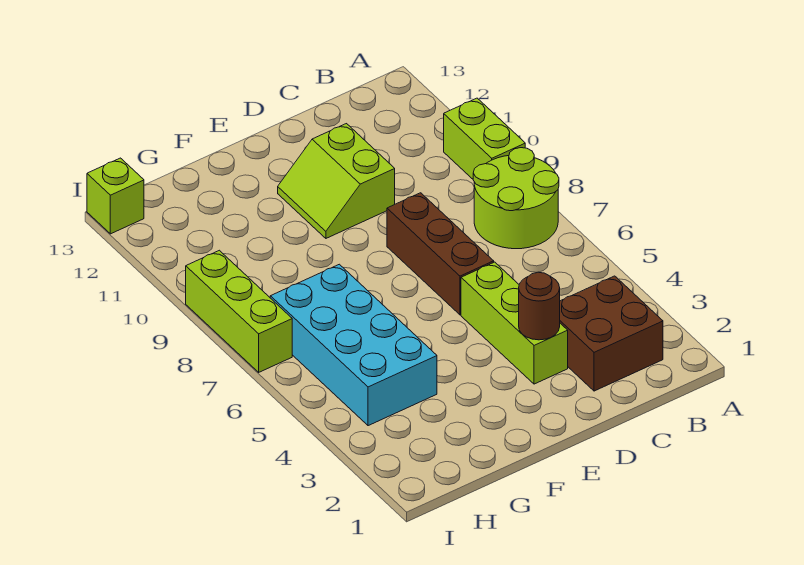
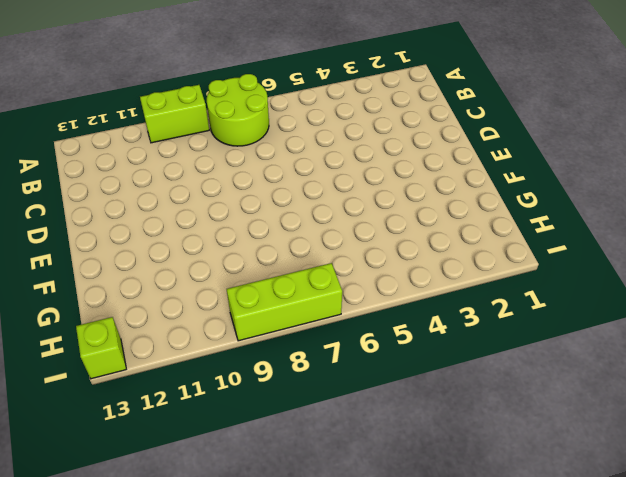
none -> brown brick B2:C3 level 1
none -> lime brick D3:D5 level 1

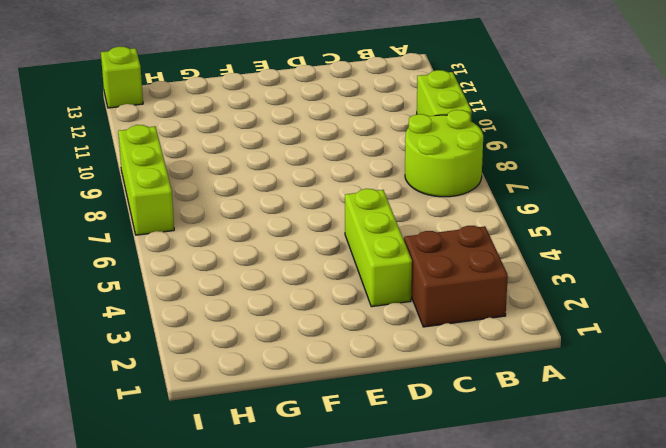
none -> brown brick D6:D8 level 1
none -> lime slope D10:E11 level 1 top D

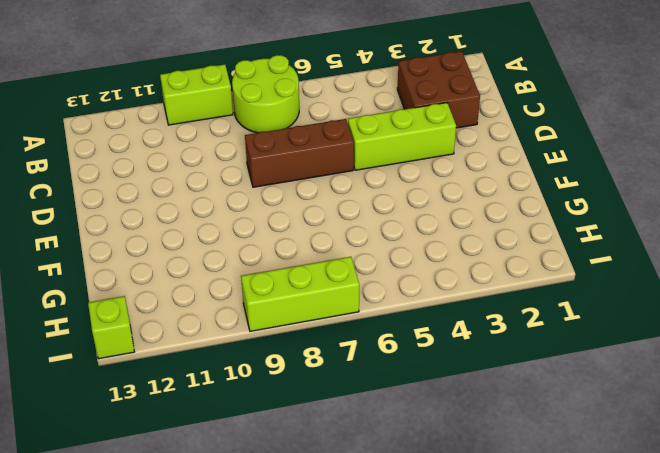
none -> lime slope D10:E11 level 1 top D
none -> cyan brick G4:H7 level 1

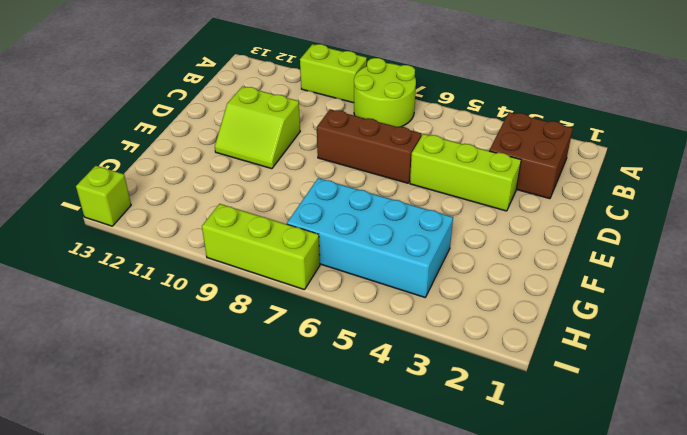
none -> brown round brick D3 level 2

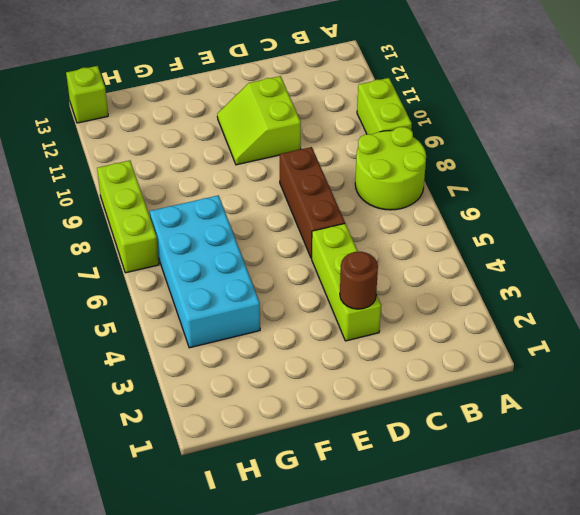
none -> brown brick B2:C3 level 1

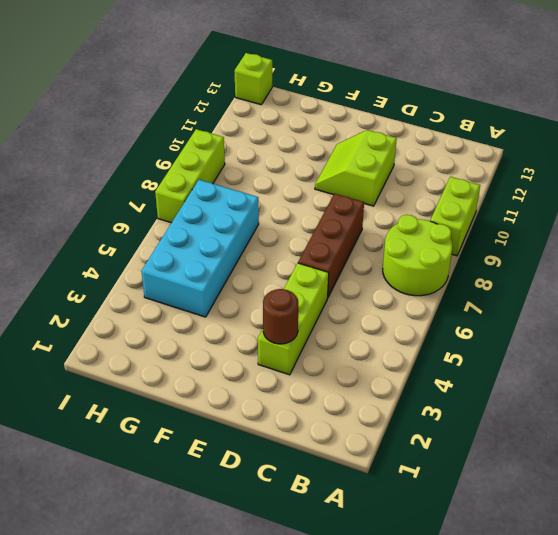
none -> brown brick B2:C3 level 1

